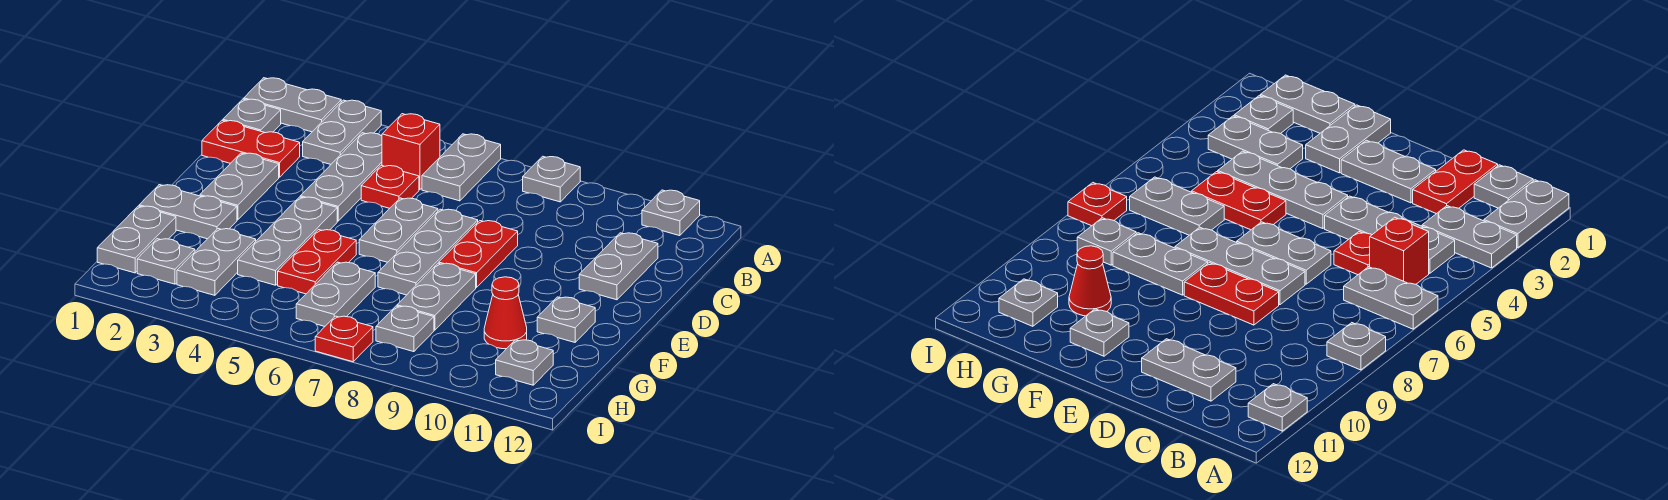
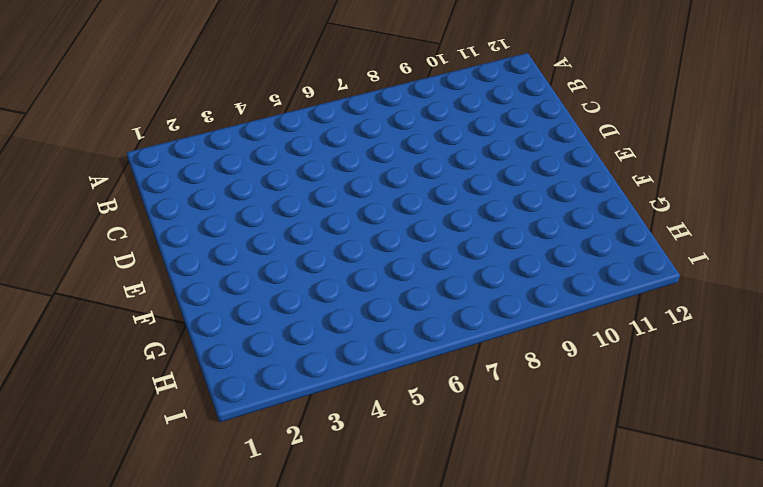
none -> grey plate A1:A2 level 1
none -> grey plate A3:B3 level 1
none -> grey plate A6:B6 level 1

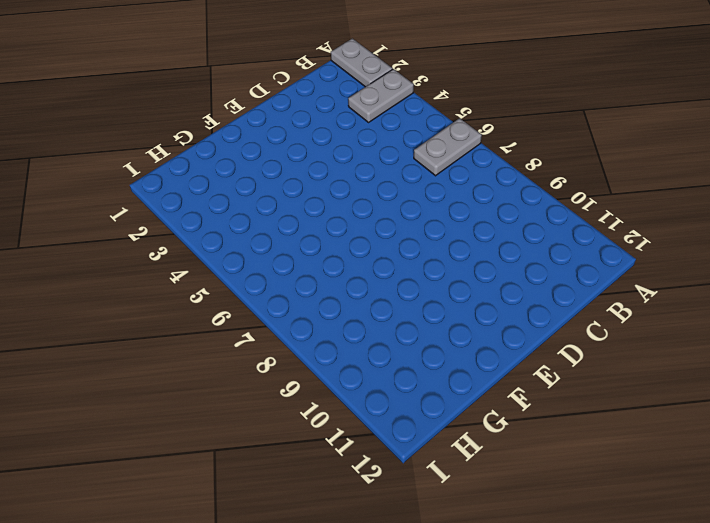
none -> grey plate A8 level 1
none -> grey plate A11 level 1
none -> grey plate B1 level 1

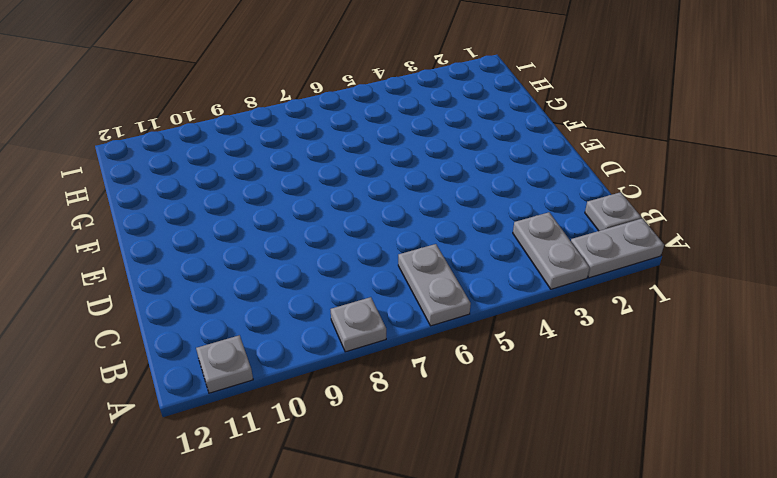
none -> grey plate B4:D4 level 1
none -> red brick B5 level 1
none -> red plate C1:C2 level 1

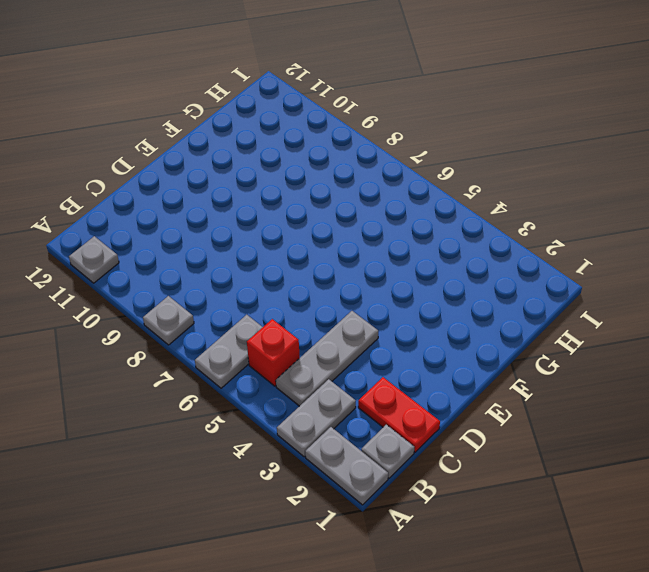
none -> red plate C5 level 1
none -> grey plate C11:D11 level 1
none -> grey plate D2:E2 level 1

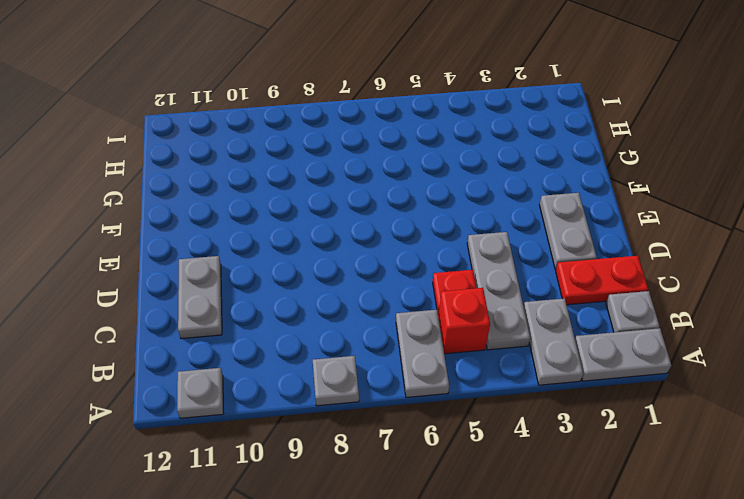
none -> grey plate D6:E6 level 1
none -> grey plate D7:F7 level 1
none -> red plate D8:E8 level 1

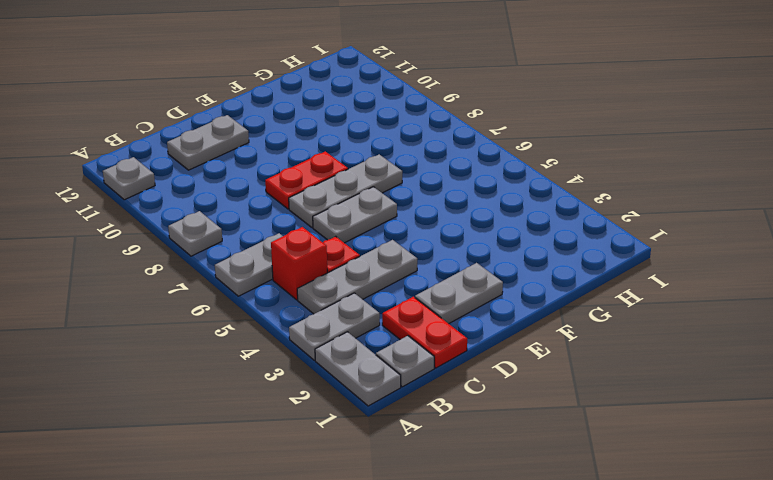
none -> grey plate E4:G4 level 1
none -> grey plate F1:F2 level 1
none -> red plate F5:G5 level 1

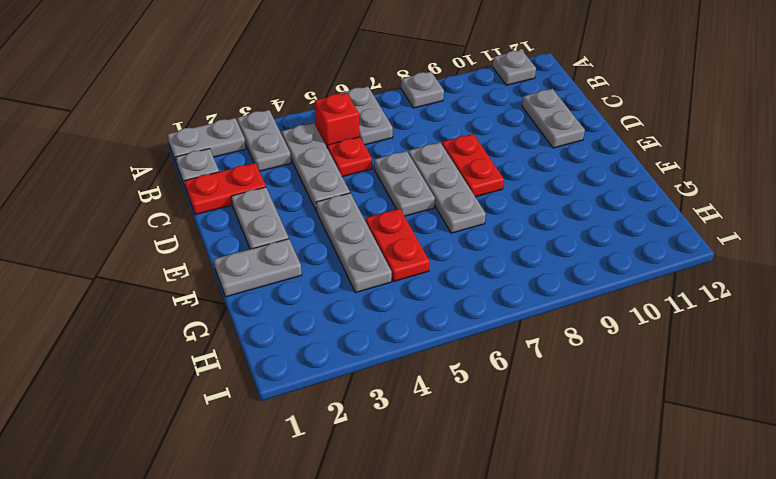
none -> grey plate F8:G8 level 1
none -> grey plate F11 level 1
none -> grey plate G1:H1 level 1

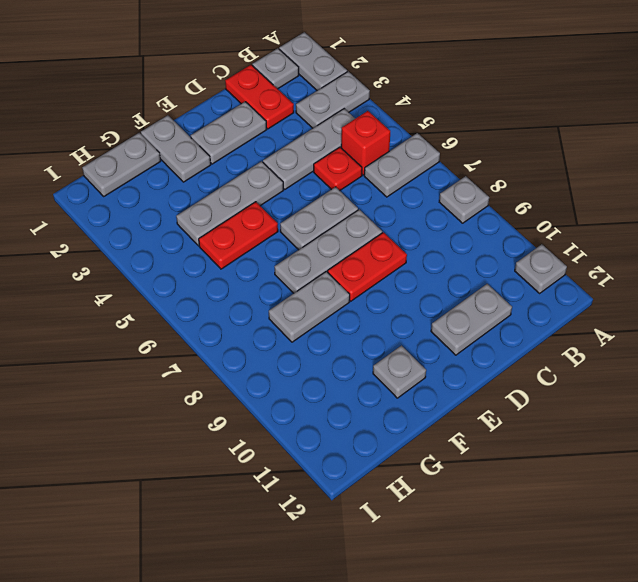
none -> grey plate G3:H3 level 1
none -> grey plate G6:H6 level 1
none -> red cone G10 level 1

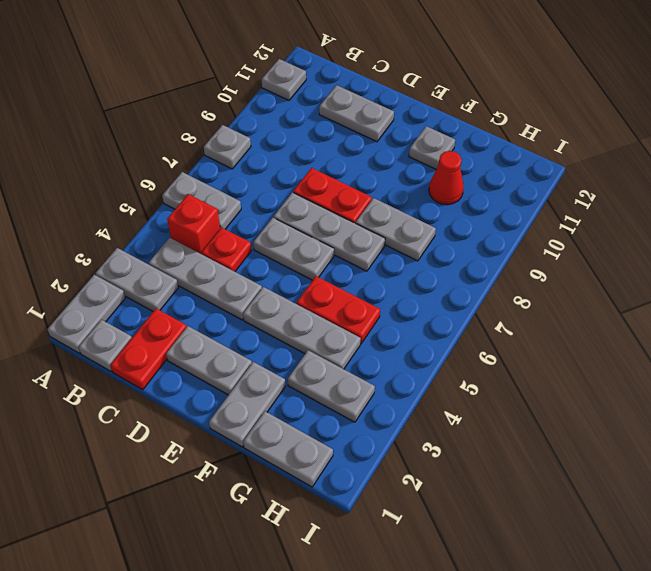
none -> grey plate G6:H6 level 1
none -> grey plate H2 level 1
none -> grey plate H8 level 1

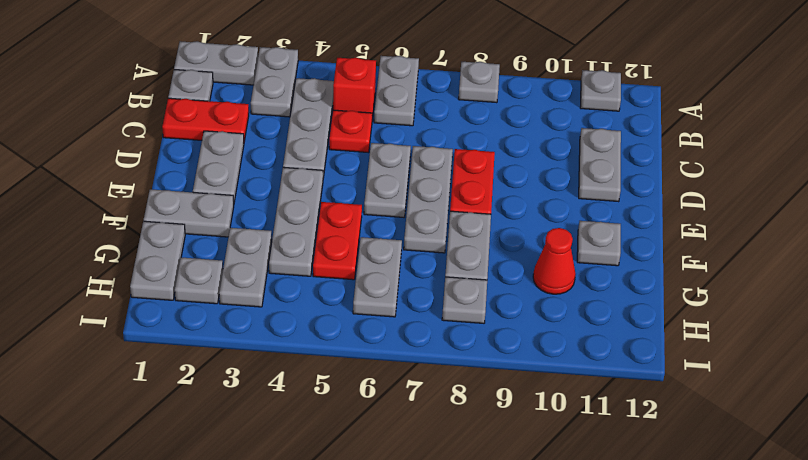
none -> grey plate H11 level 1
none -> red plate I7 level 1

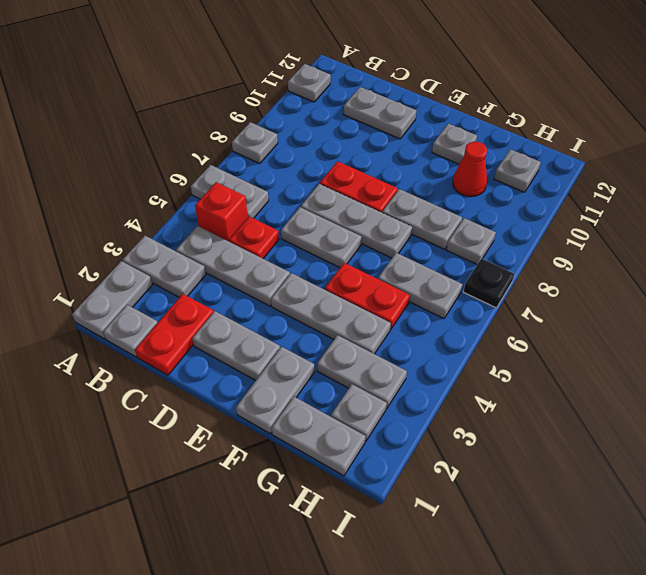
black plate I7 level 1 -> red plate I7 level 1

